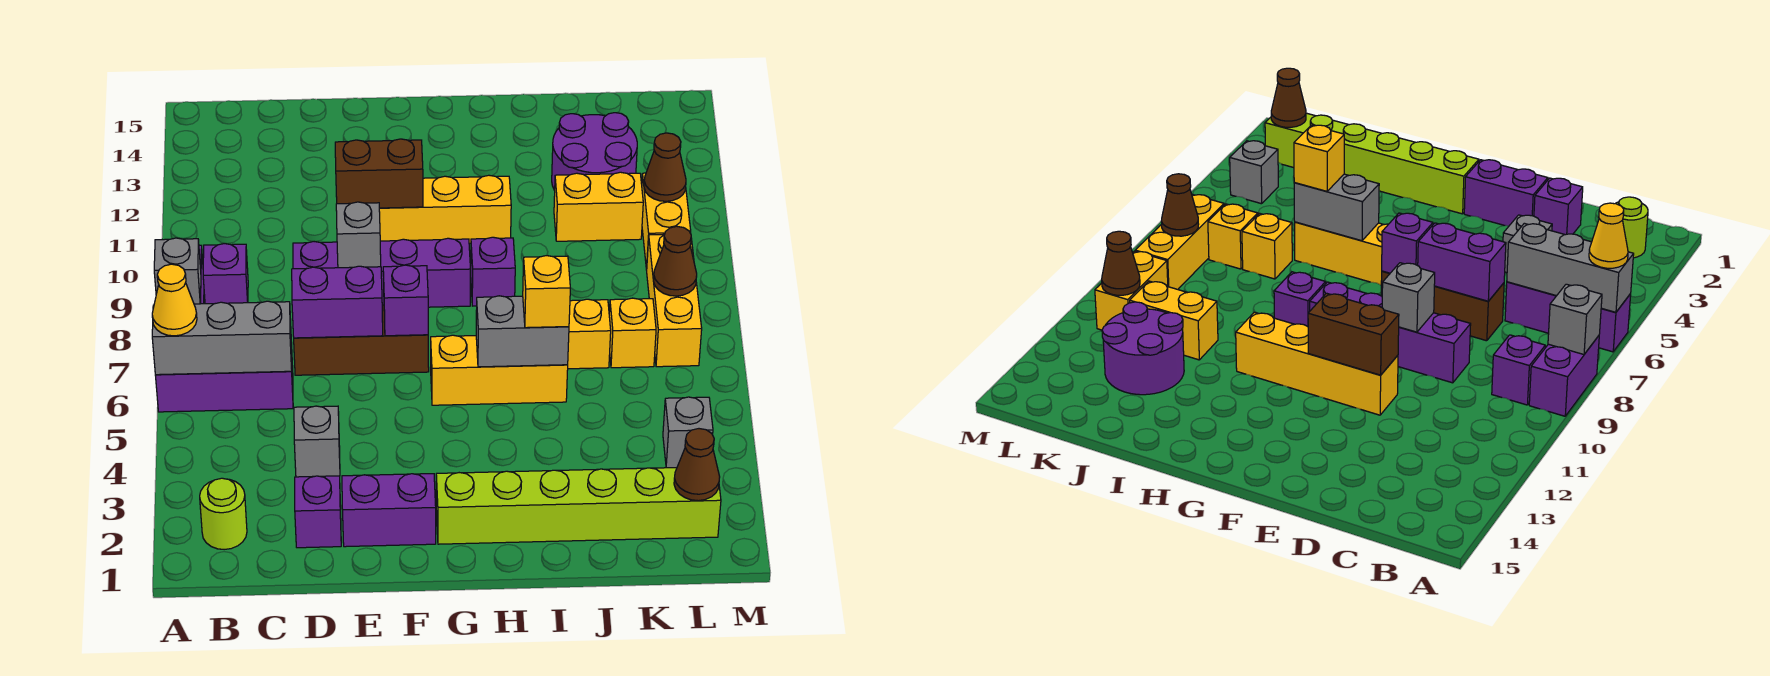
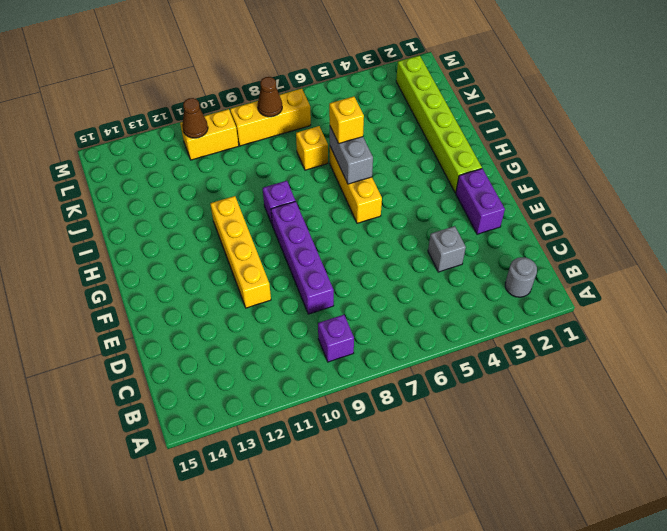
grey round brick B2 level 1 -> lime round brick B2 level 1
none -> purple brick A6:C6 level 1
none -> purple brick A8:A9 level 1
none -> purple brick D2 level 1
none -> brown brick D7:F7 level 1

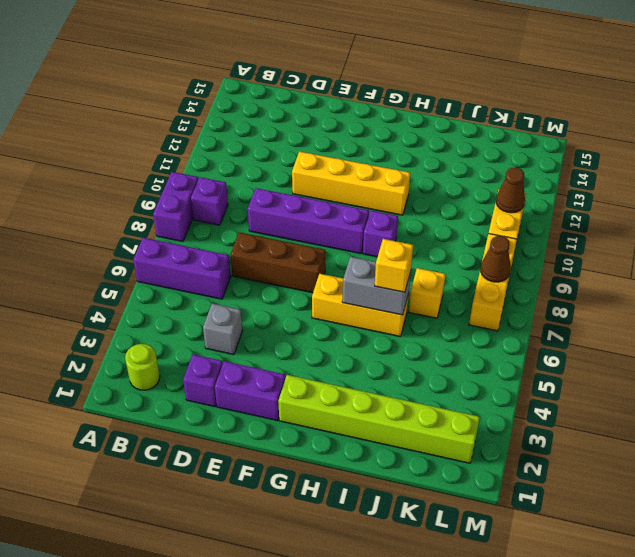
none -> yellow brick J11:K11 level 1
none -> purple round brick J12:K13 level 1
none -> yellow brick K7 level 1
none -> grey brick L4 level 1

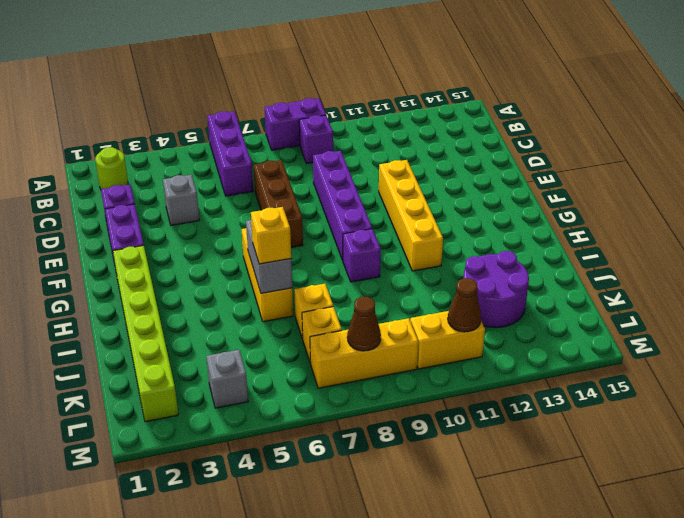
none -> yellow brick J11:K11 level 1
none -> grey brick A6:C6 level 2
none -> grey brick A8 level 2
none -> purple brick D7:E7 level 2

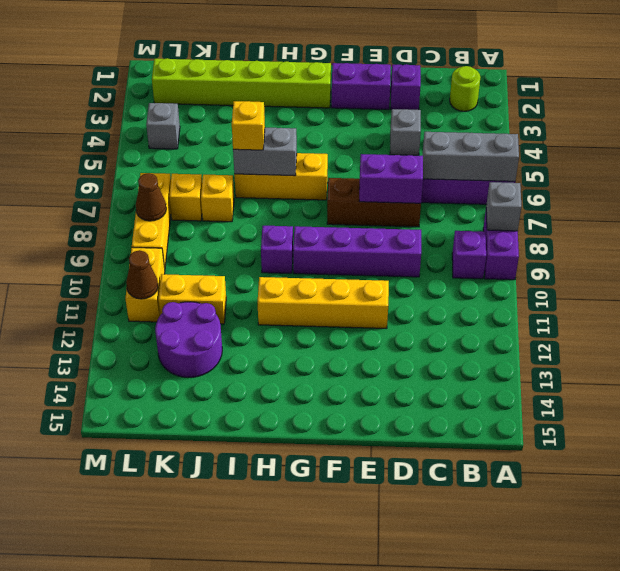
none -> grey brick E9 level 2
none -> brown brick E11:F11 level 2
none -> purple brick F7 level 2
none -> brown cone L2 level 2

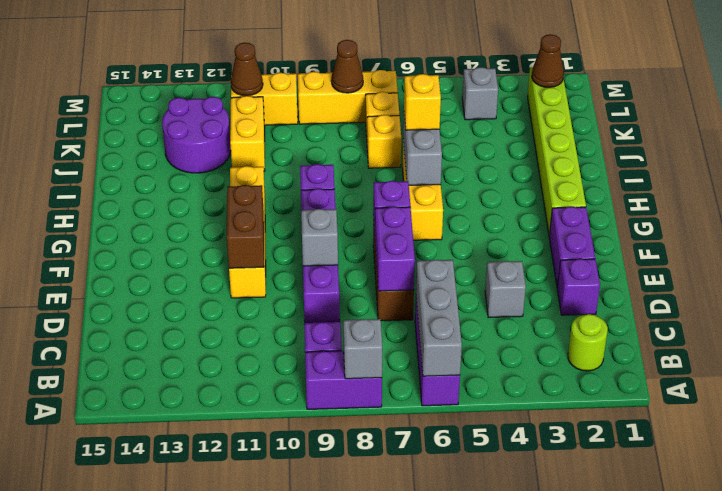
none -> yellow cone A6 level 3

